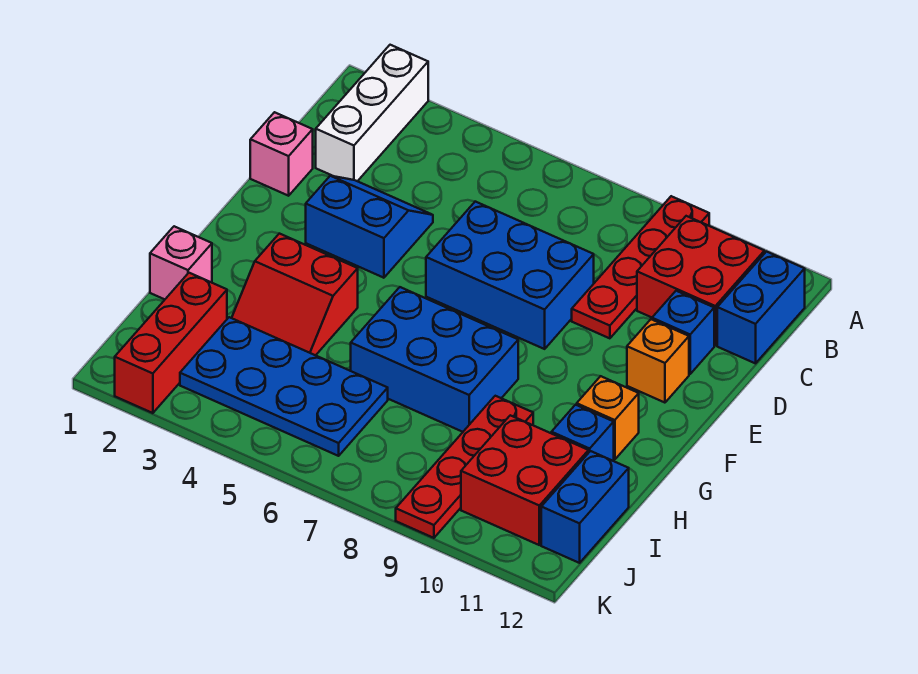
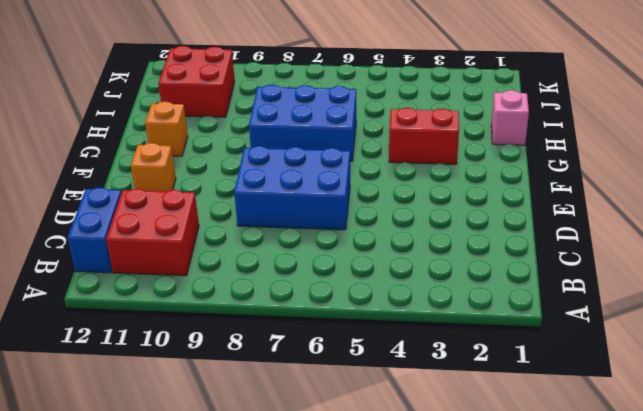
none -> white brick A2:C2 level 1
none -> red plate A9:D9 level 1
none -> pink brick D1 level 1

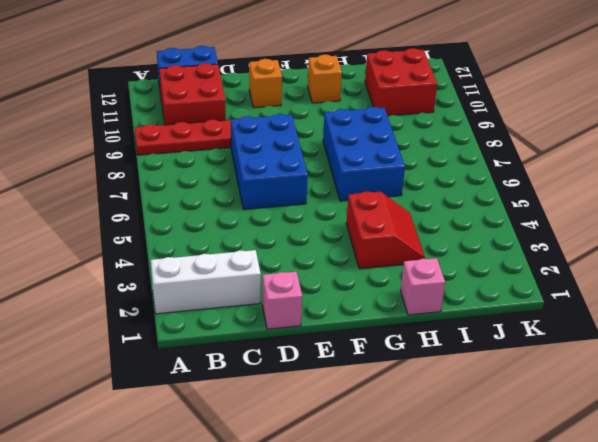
none -> blue slope D3:E4 level 1 top E
none -> blue brick D11 level 1
none -> red plate H9:K9 level 1

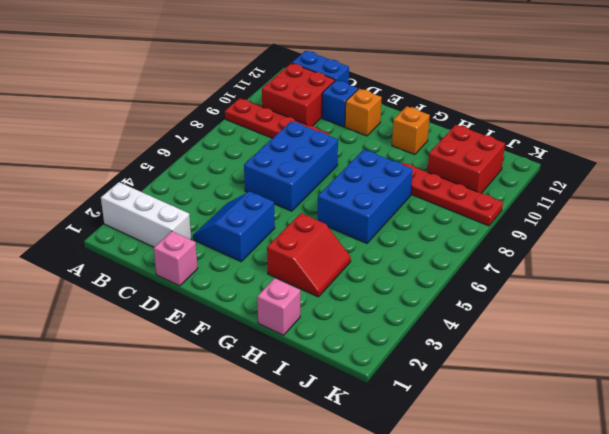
none -> blue brick H11 level 1
none -> red brick I2:K2 level 1
none -> blue plate I3:J6 level 1

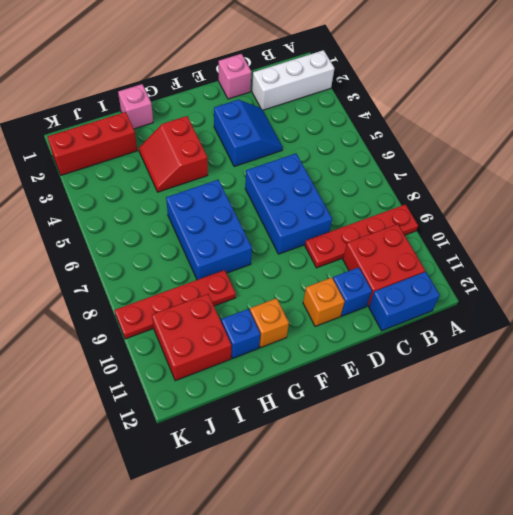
none -> blue plate I3:J6 level 1
none -> blue brick I12:J12 level 1

